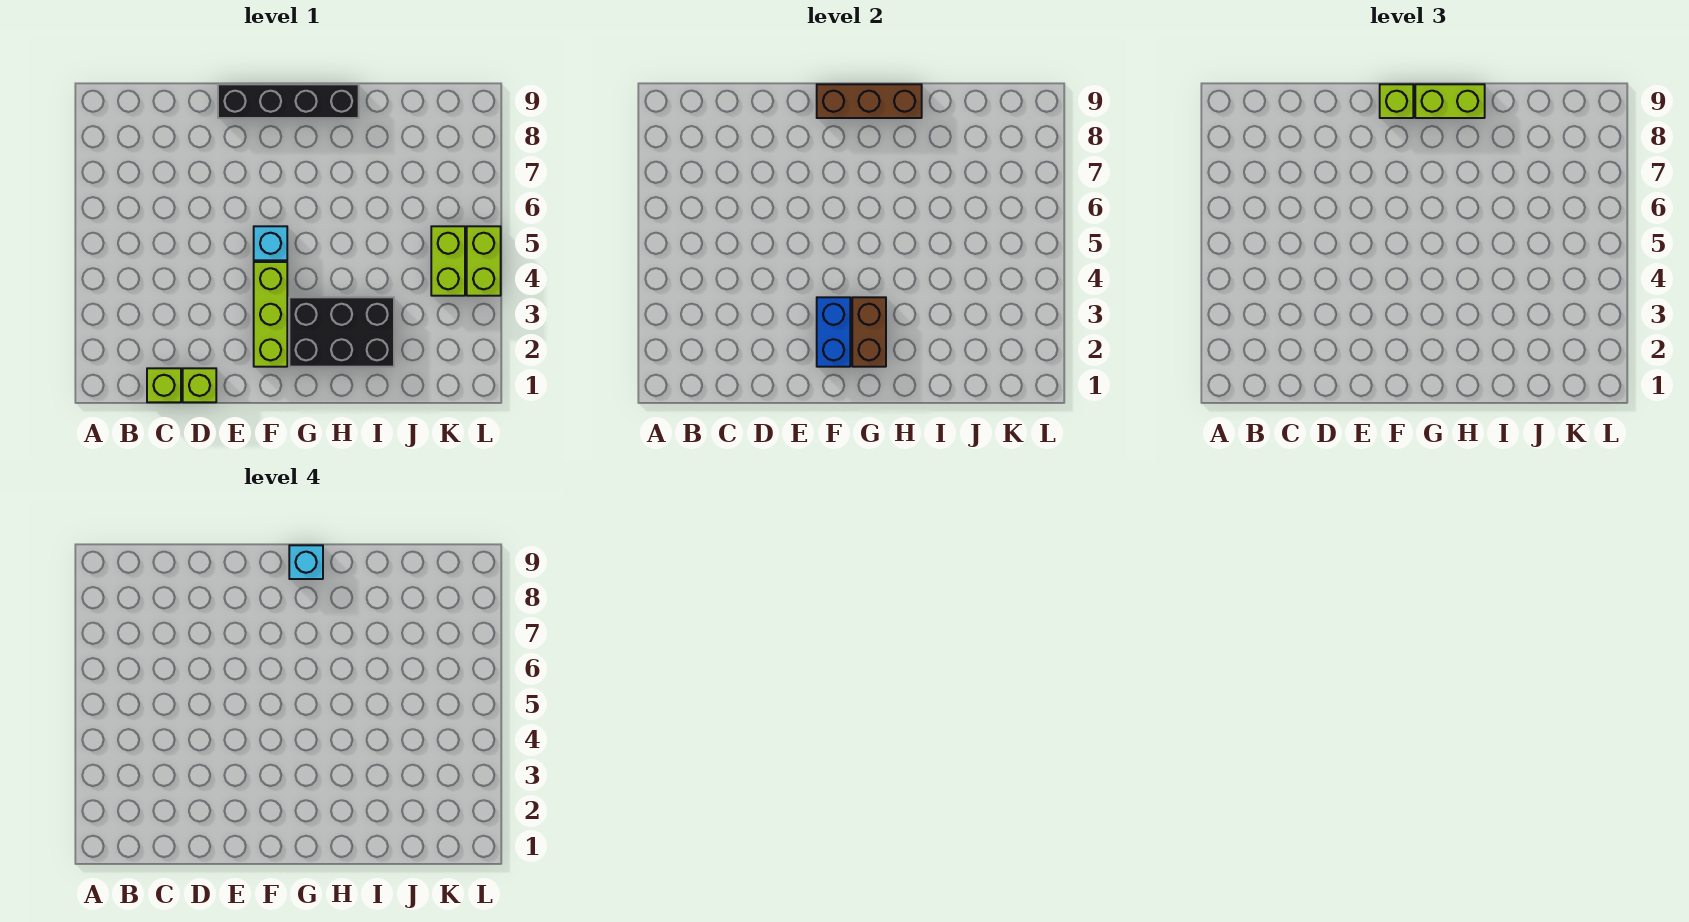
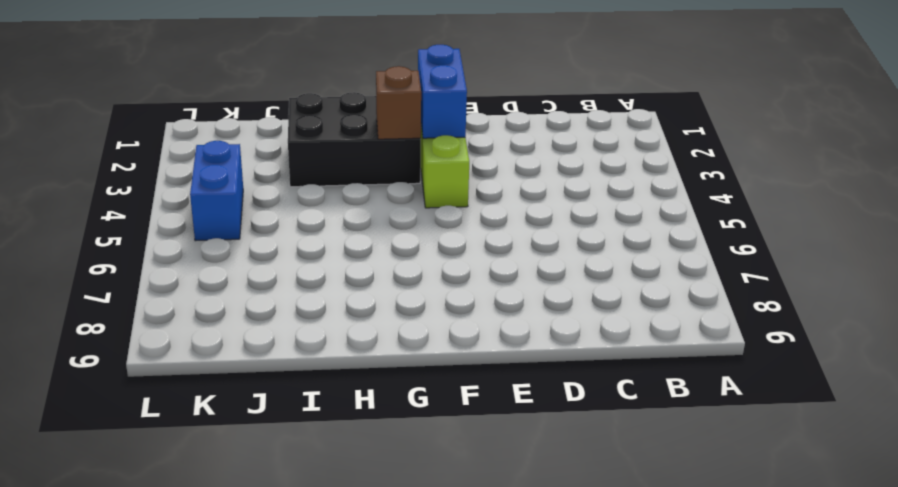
brown brick G3 level 2 -> brown brick G2:G3 level 2
blue brick K4:K5 level 1 -> lime brick K4:K5 level 1
none -> lime brick C1 level 1
none -> lime brick D1 level 1
none -> black brick E9:H9 level 1

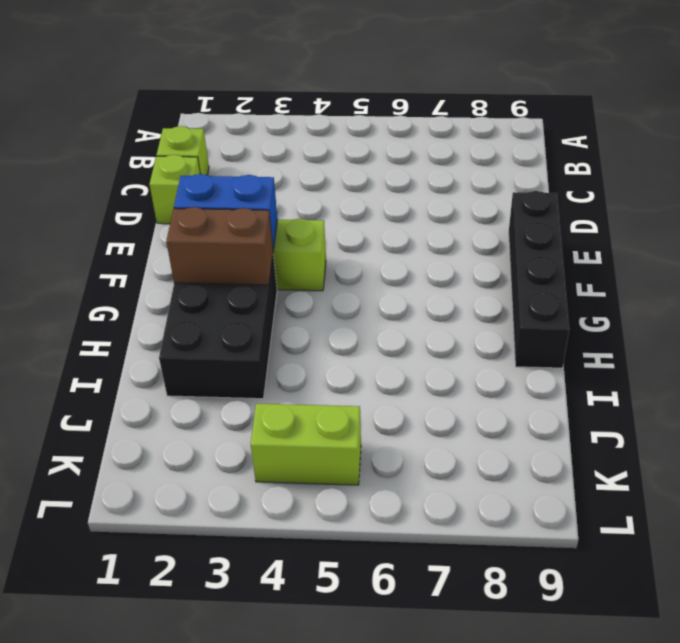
none -> cyan brick F5 level 1
none -> lime brick L4:L5 level 1
none -> brown brick F9:H9 level 2

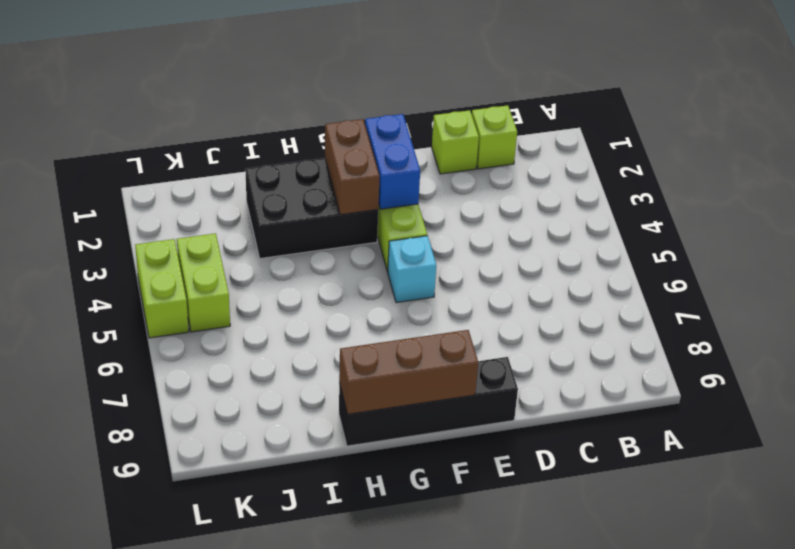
none -> lime brick F9 level 3
none -> lime brick G9:H9 level 3
none -> cyan brick G9 level 4

